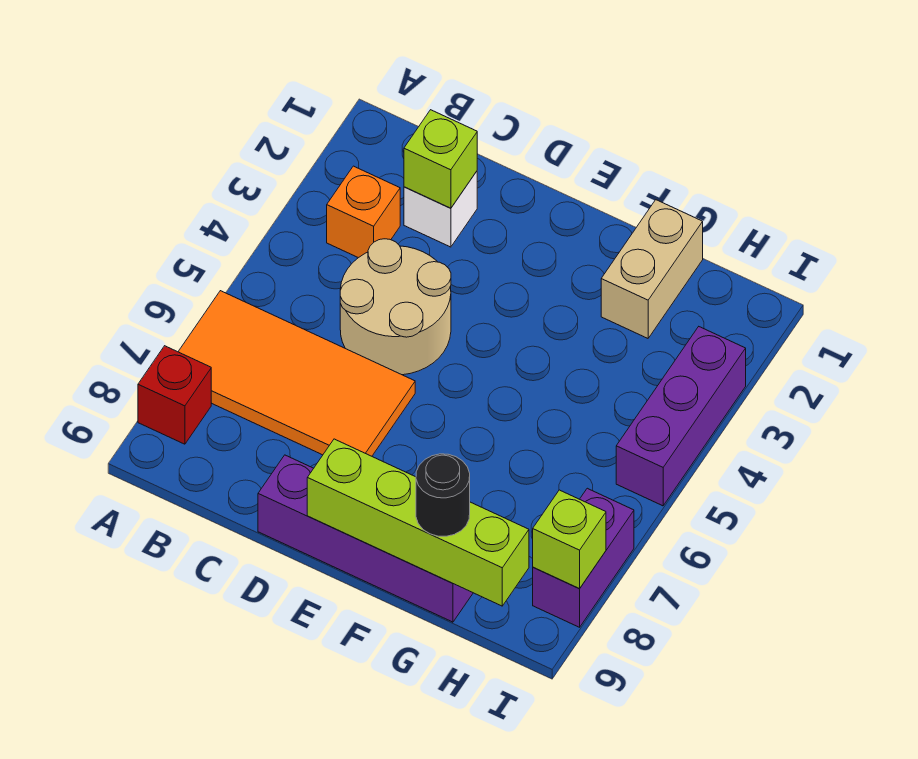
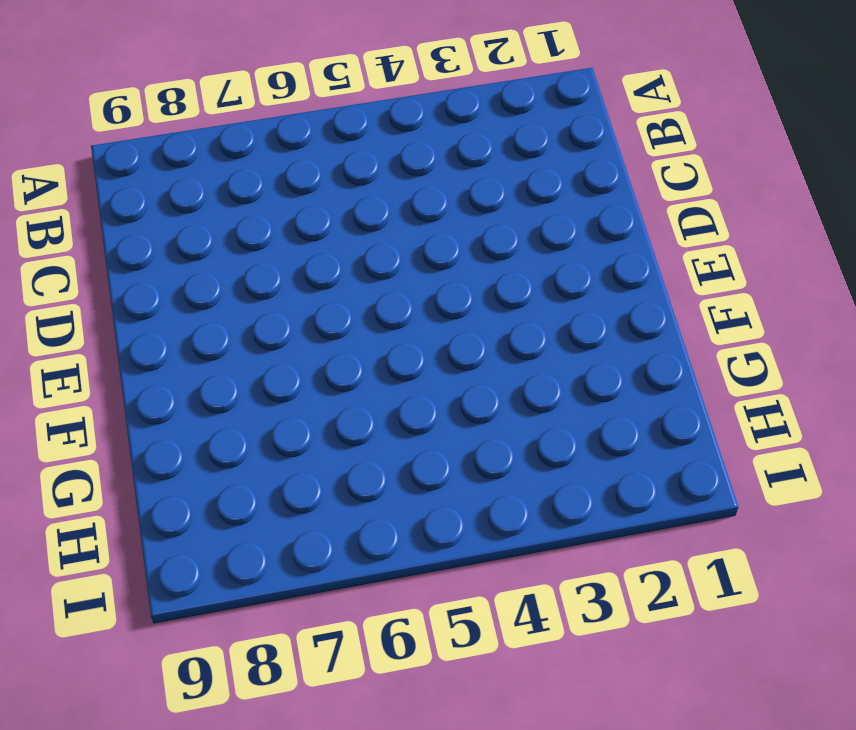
none -> orange tile A6:D7 level 1
none -> red brick A8 level 1
none -> orange brick B3 level 1

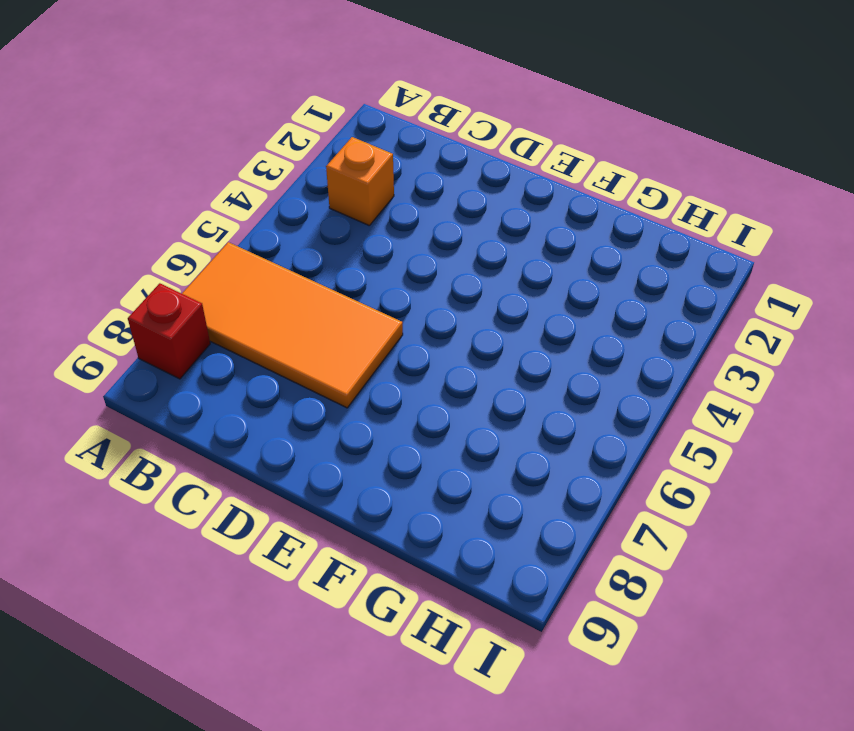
none -> white brick C2 level 1
none -> tan round brick C4:D5 level 1
none -> purple brick D9:G9 level 1

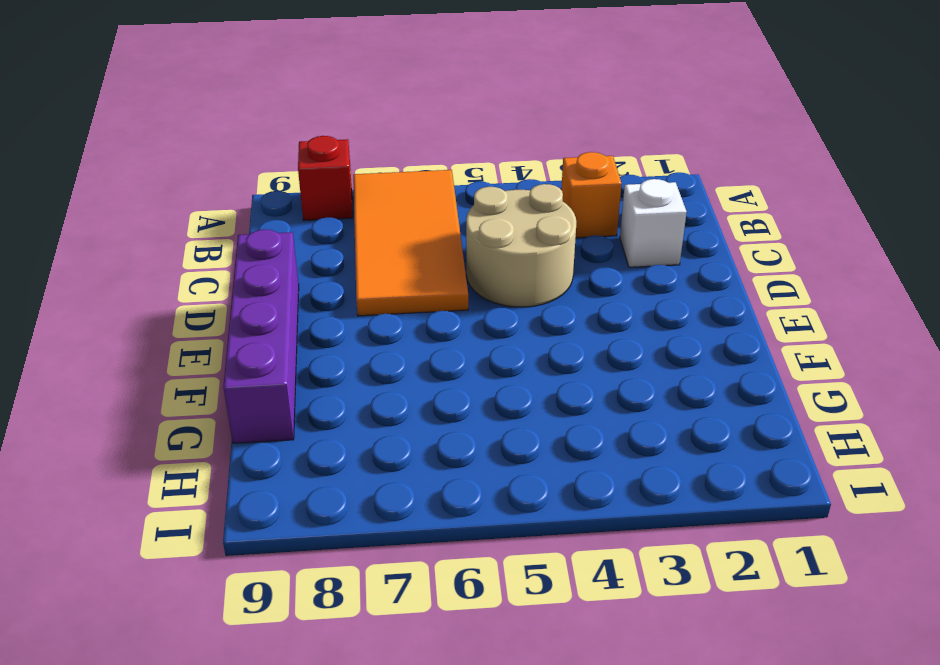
none -> tan brick G1:G2 level 1
none -> purple brick I3:I5 level 1
none -> purple brick I7:I8 level 1

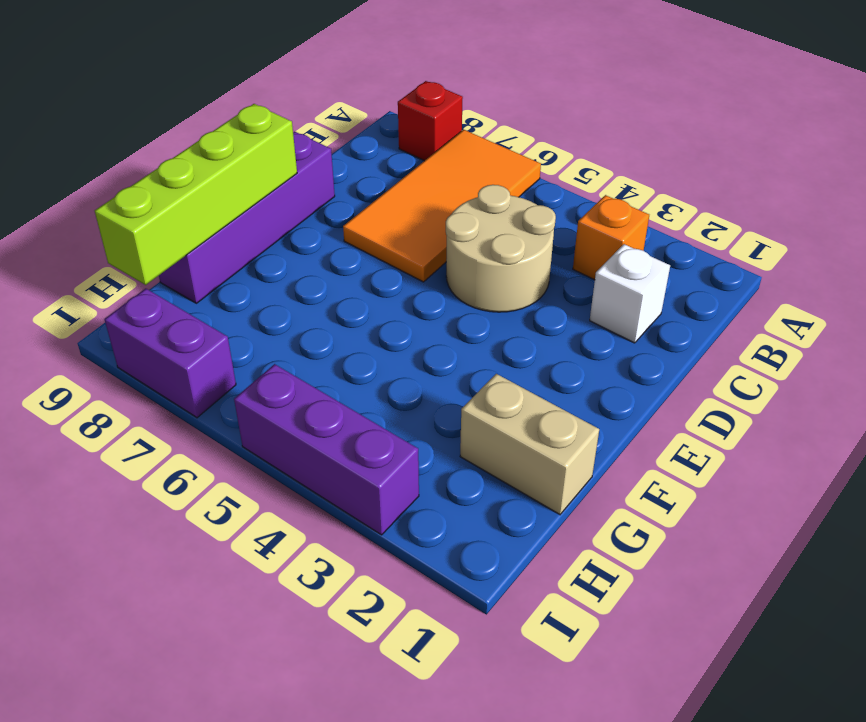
none -> lime brick C2 level 2
none -> lime brick I8 level 2
none -> black round brick G9 level 3

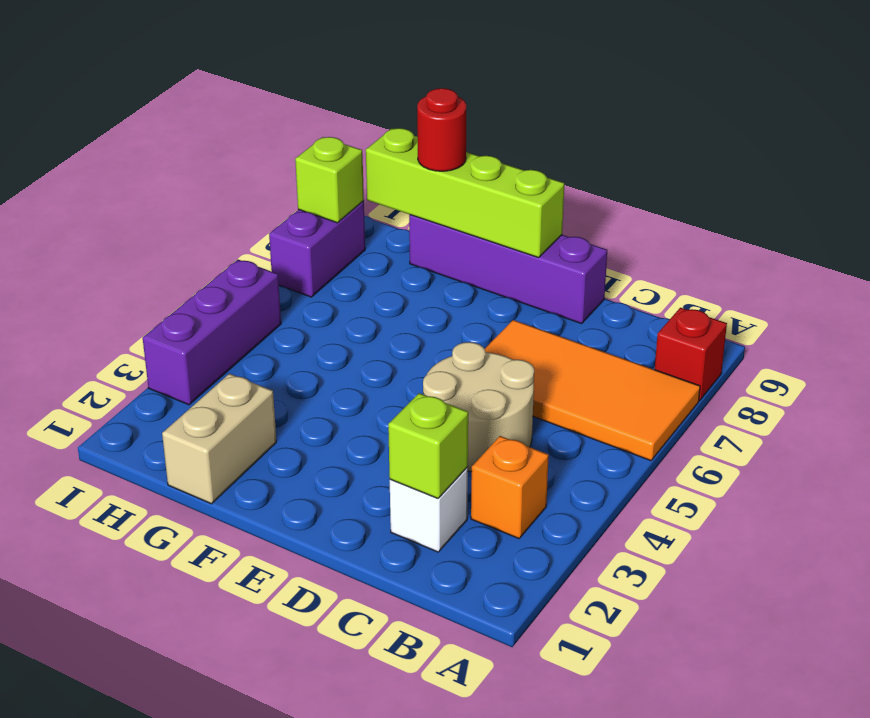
red round brick G9 level 3 -> black round brick G9 level 3

